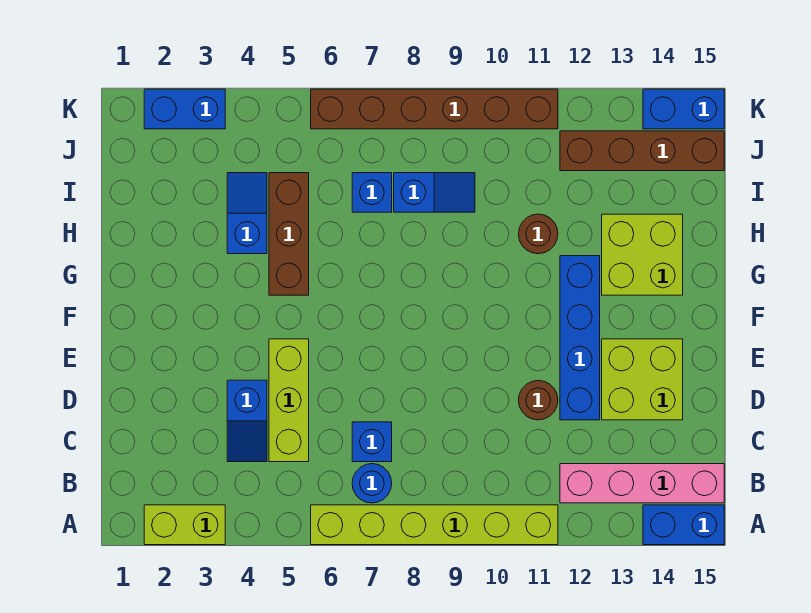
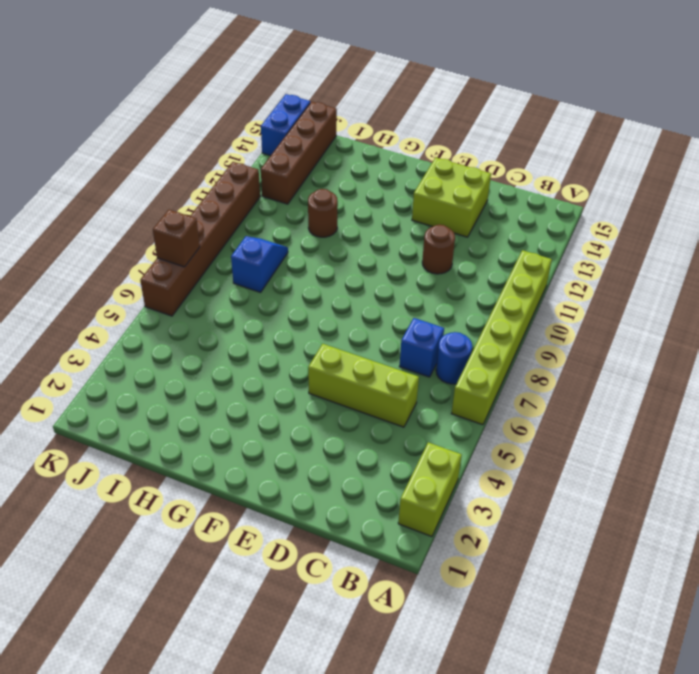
brown brick K7 level 2 -> none
none -> blue brick A14:A15 level 1
none -> pink brick B12:B15 level 1
none -> blue slope C4:D4 level 1 top D

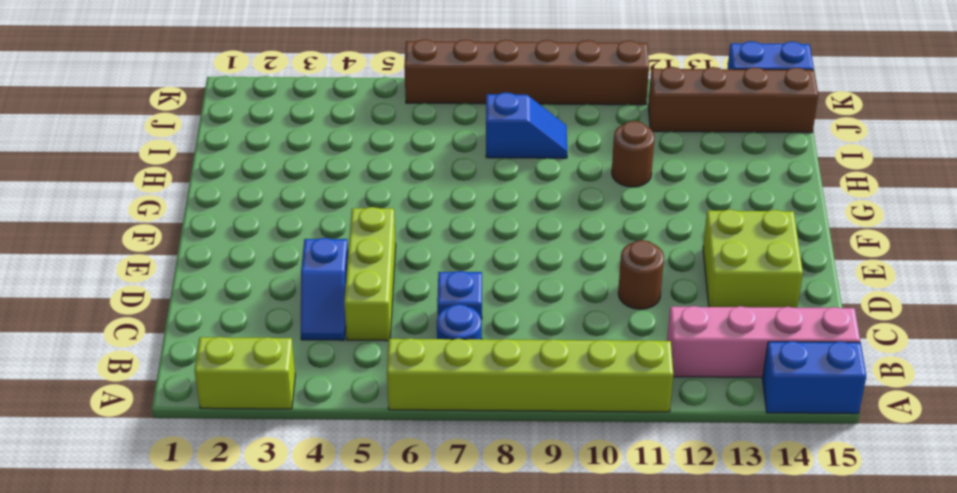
none -> blue brick D12:G12 level 1
none -> brown brick G5:I5 level 1
none -> lime brick G13:H14 level 1

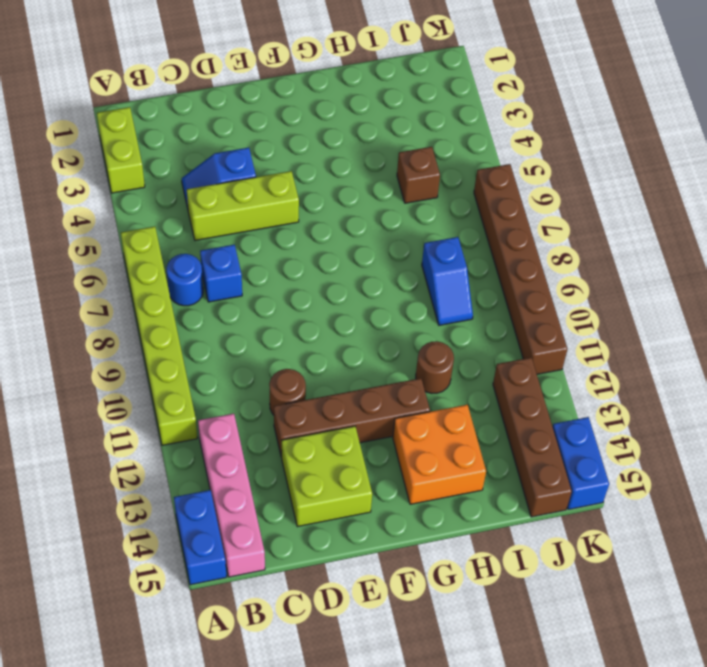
brown brick D12:G12 level 1 -> blue brick D12:G12 level 1
orange brick G13:H14 level 1 -> lime brick G13:H14 level 1
brown brick I5 level 1 -> brown brick G5:I5 level 1
none -> blue slope H4:I4 level 1 top H
none -> blue brick I7 level 1
none -> blue brick K2:K3 level 1

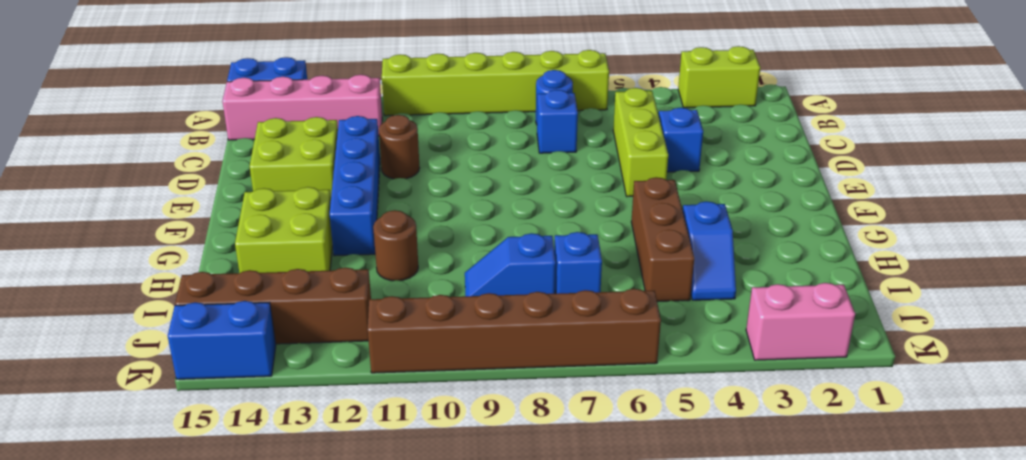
pink brick K2:K3 level 1 -> blue brick K2:K3 level 1

